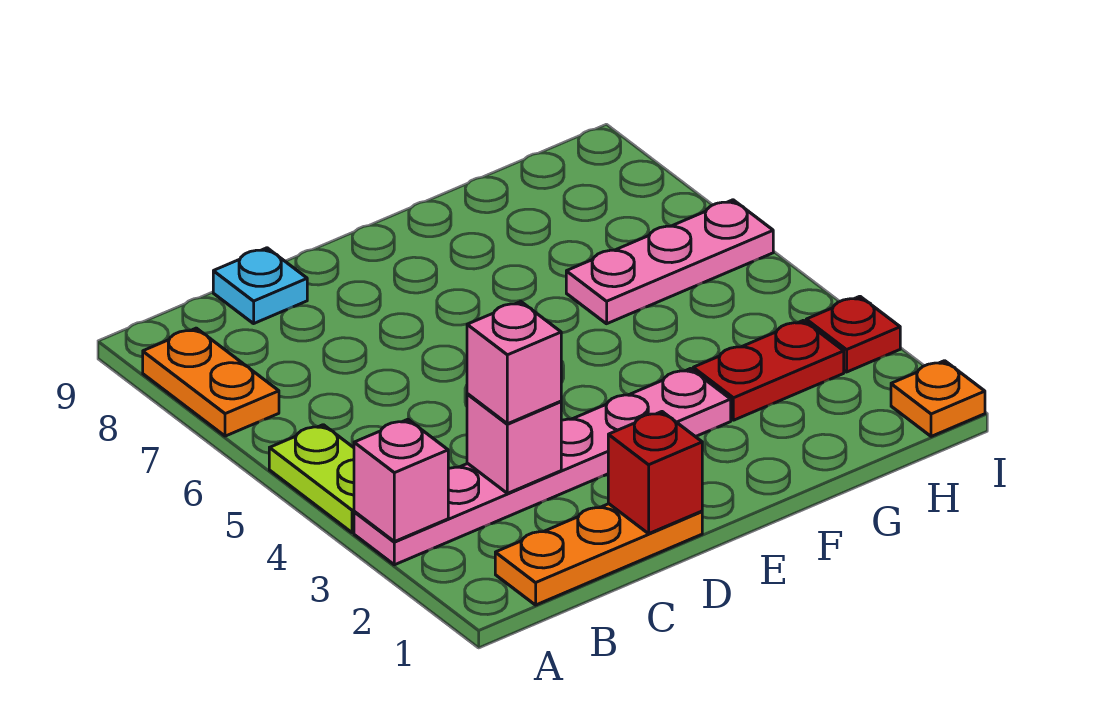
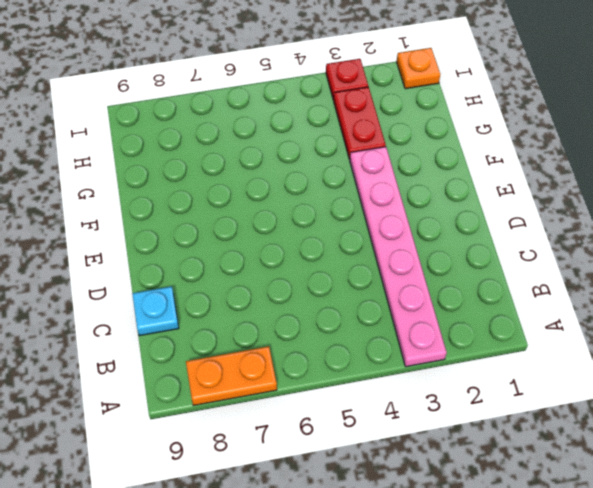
none -> lime plate A4:A5 level 1
none -> orange plate B1:D1 level 1
none -> pink plate G6:I6 level 1

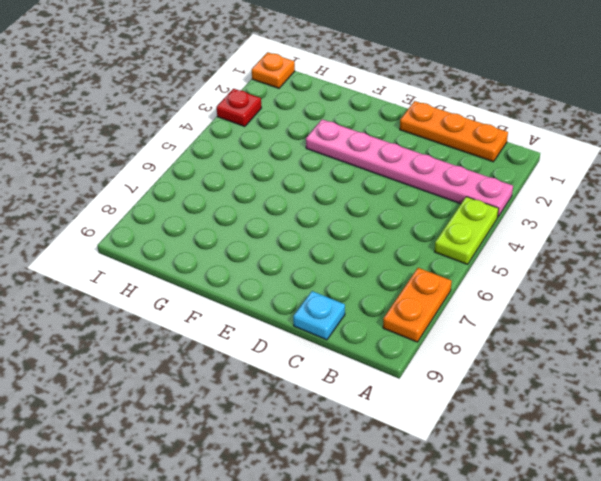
none -> red plate G3:H3 level 1
none -> pink plate G6:I6 level 1
none -> pink brick A3 level 2

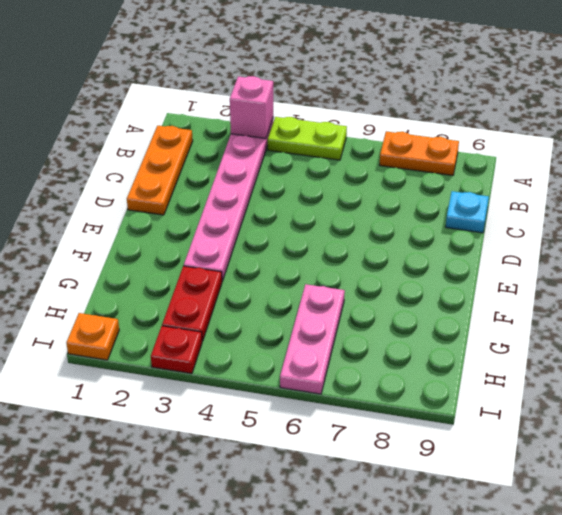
none -> pink brick C3 level 2
none -> red brick D1 level 2
none -> pink brick C3 level 3

